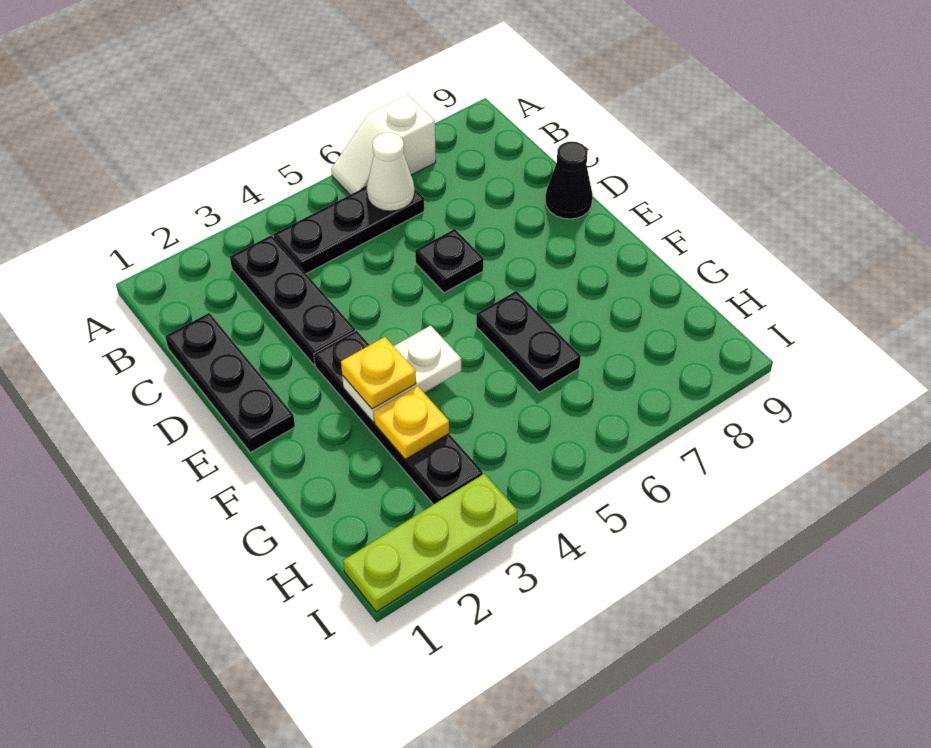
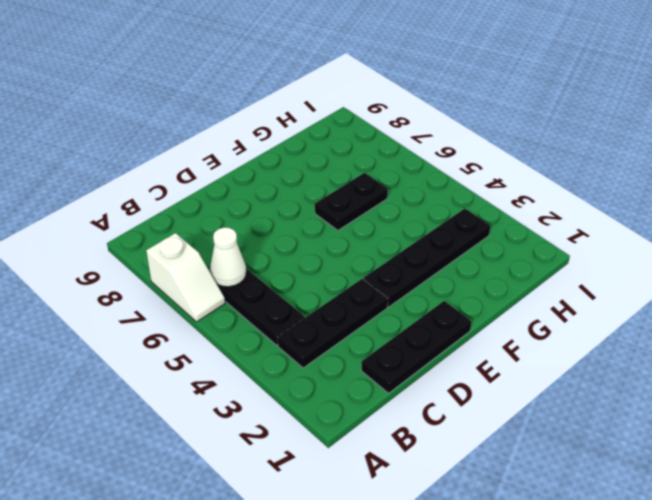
none -> black plate D6 level 1
none -> black cone D9 level 1
none -> lime plate I1:I3 level 1

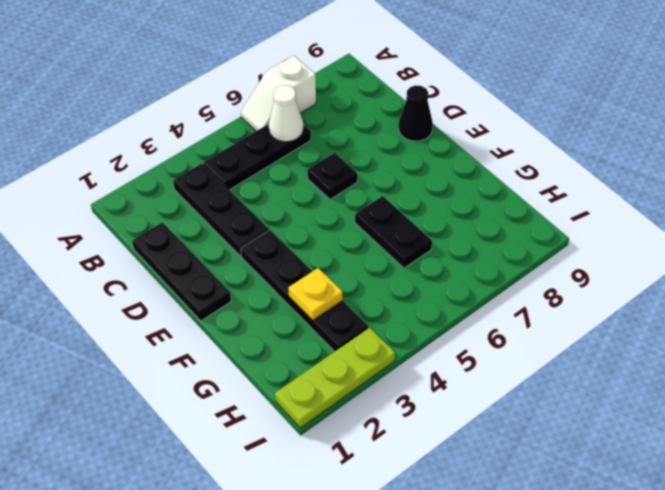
none -> white plate F3:F4 level 2
none -> yellow plate F3 level 3

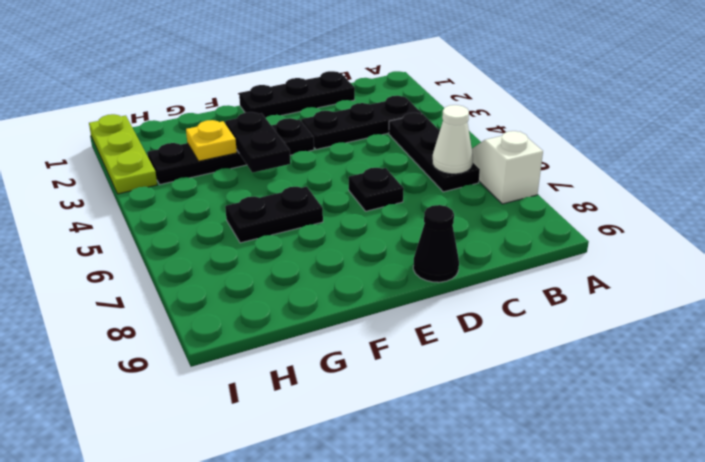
black plate F3:F4 level 2 -> white plate F3:F4 level 2
none -> yellow plate F3 level 3

